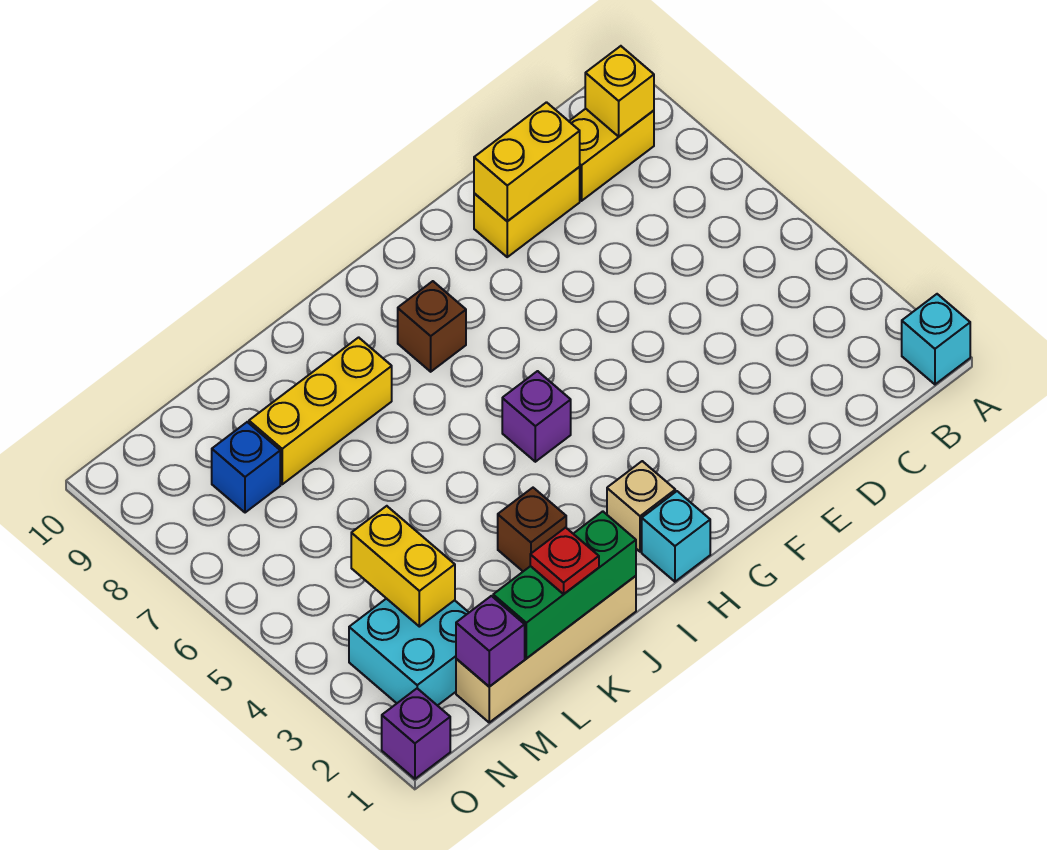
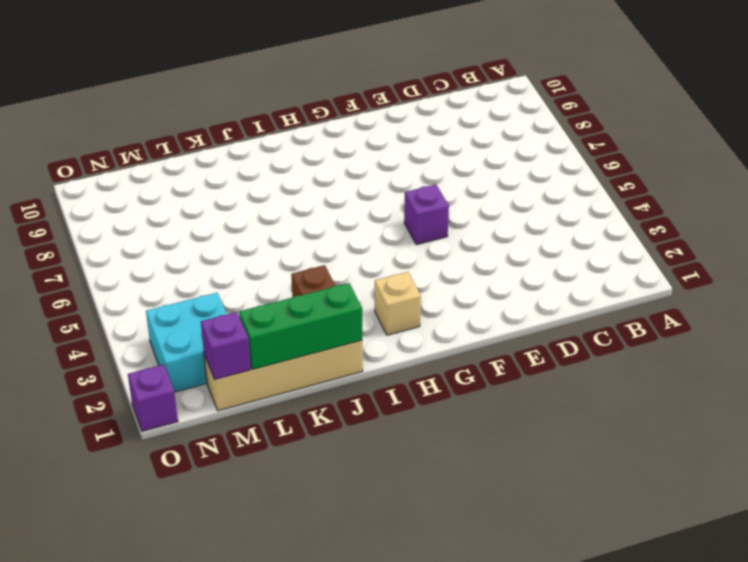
purple brick F5 level 1 -> purple brick H5 level 1
none -> cyan brick A1 level 1
none -> yellow brick B9:C9 level 1
none -> yellow brick D9:E9 level 1

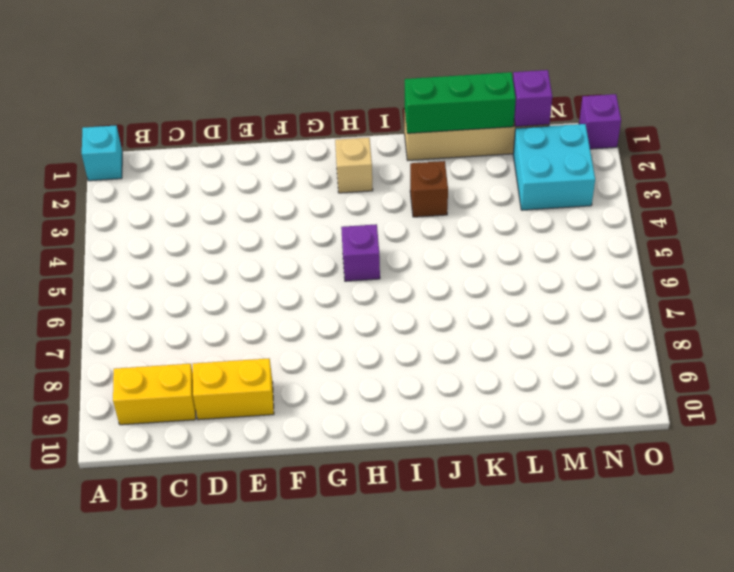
none -> cyan brick H1 level 1
none -> brown brick H8 level 1
none -> yellow brick J8:L8 level 1

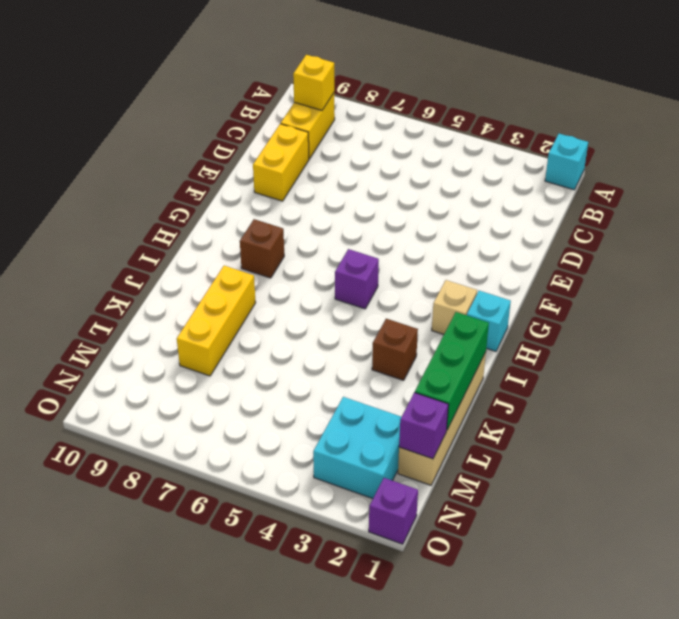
none -> blue brick M8 level 1
none -> yellow brick D9:E9 level 2
none -> yellow brick M3:M4 level 2

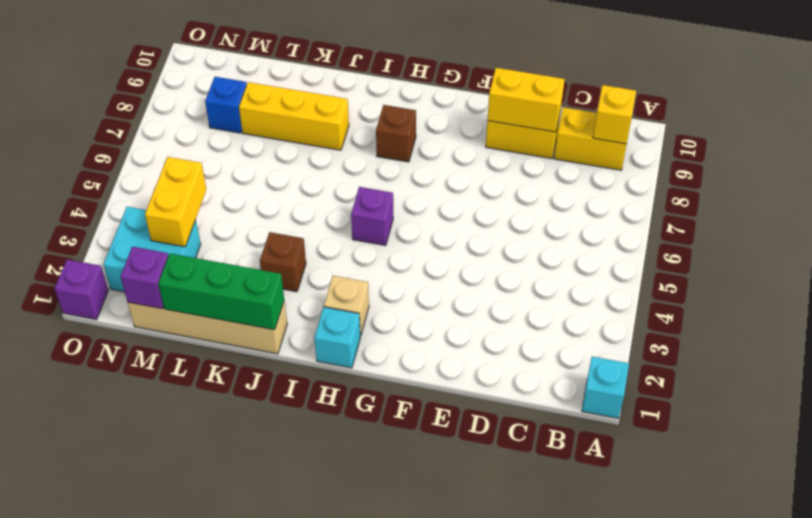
none -> red plate K1 level 3

